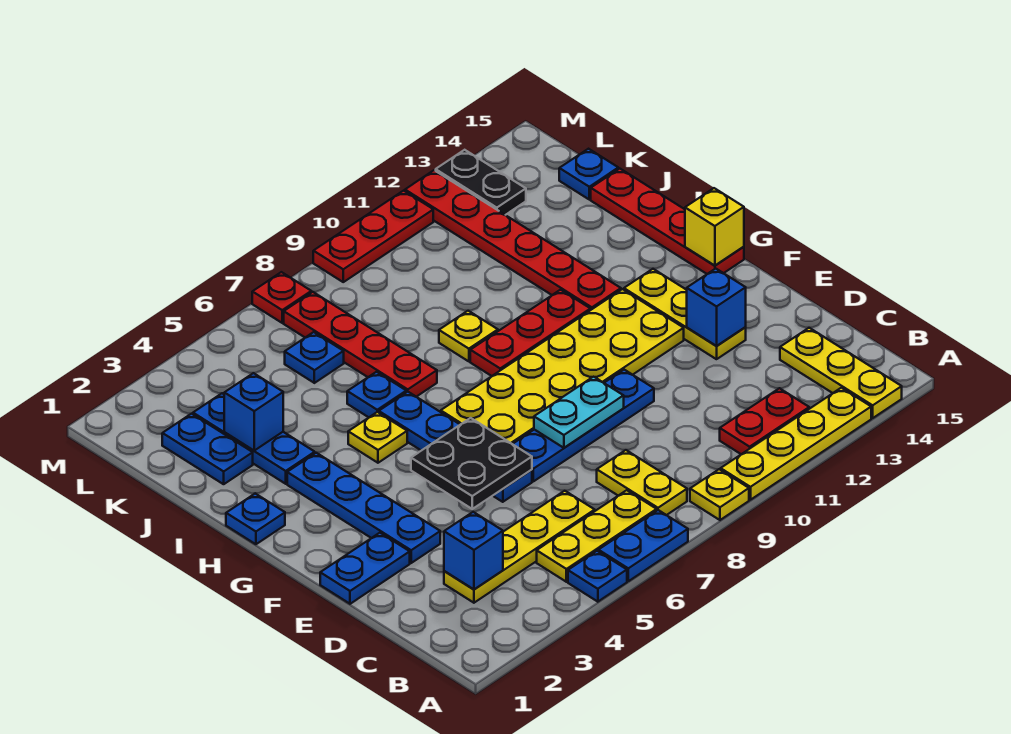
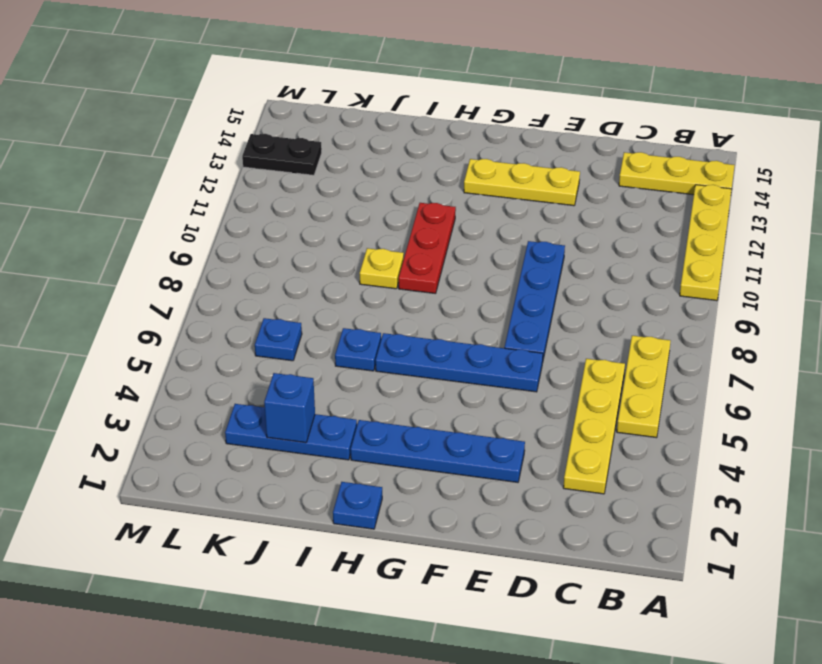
none -> blue plate A5 level 1
none -> blue plate A6:A7 level 1
none -> yellow plate A9 level 1
none -> yellow plate B8:C8 level 1

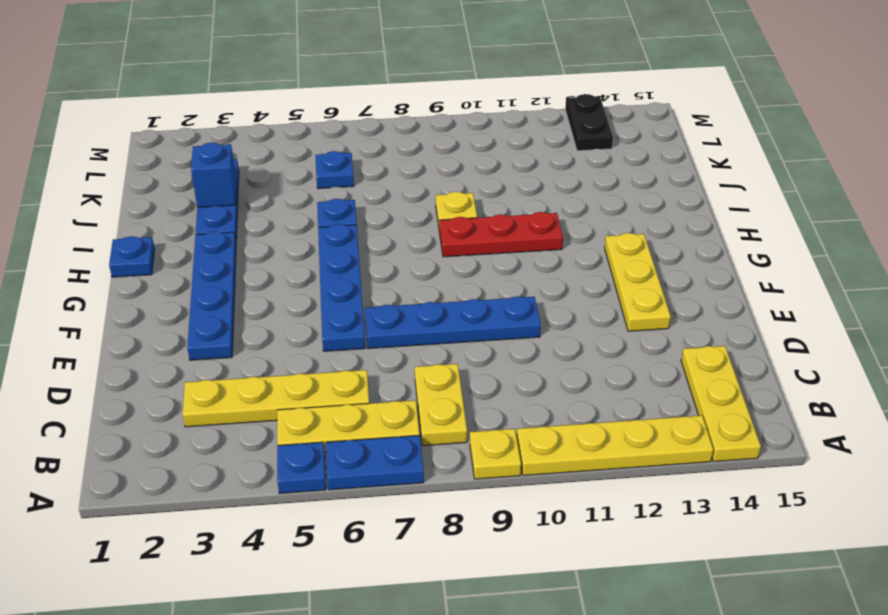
none -> red plate B11:B12 level 1
none -> blue plate E1:E2 level 1
none -> yellow plate F7:G12 level 1
none -> red plate G15:J15 level 1

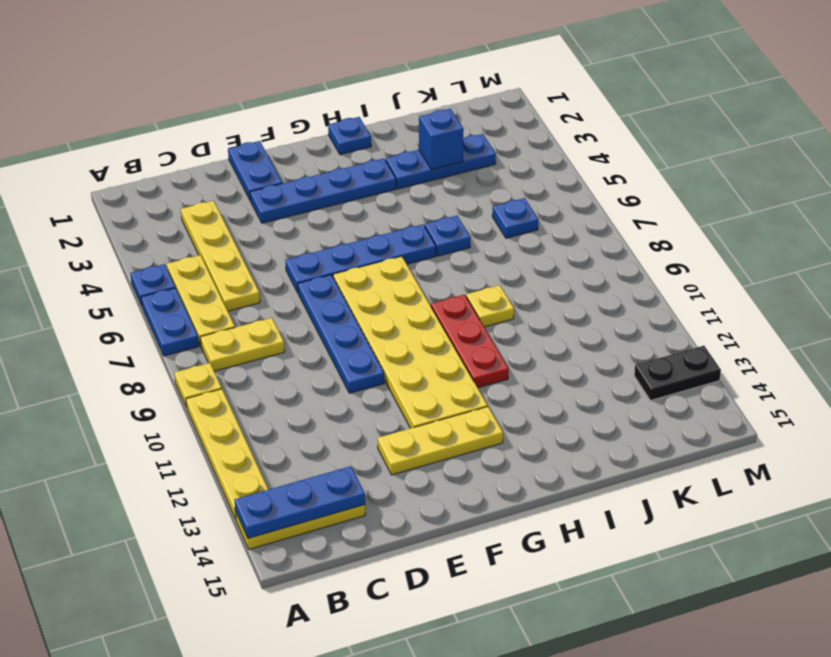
blue plate A14:C14 level 2 -> none
none -> red plate B11:B12 level 1
none -> red plate G15:J15 level 1
none -> yellow plate H5 level 1
none -> red plate H12:M12 level 1

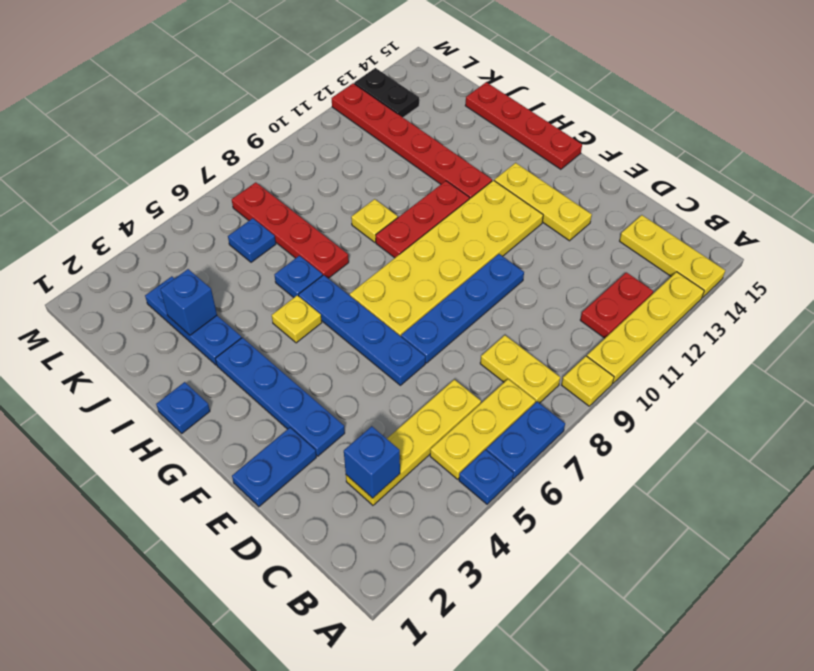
none -> blue plate J2:K2 level 1
none -> blue plate K15 level 1
none -> red plate M7 level 1
none -> red plate M9:M11 level 1

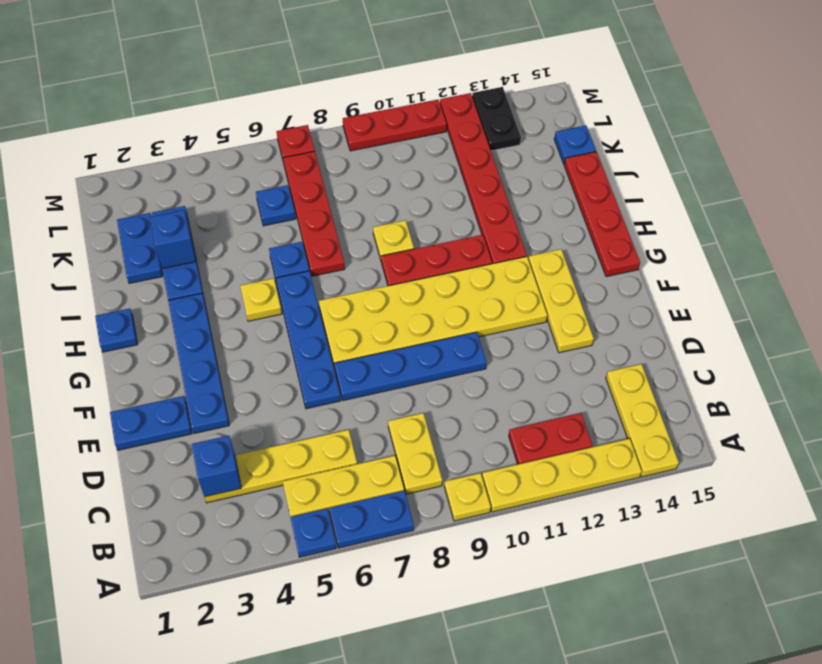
none -> black plate E5:F6 level 2
none -> cyan plate E8:E9 level 2
none -> blue brick E13 level 2
none -> yellow brick G15 level 2

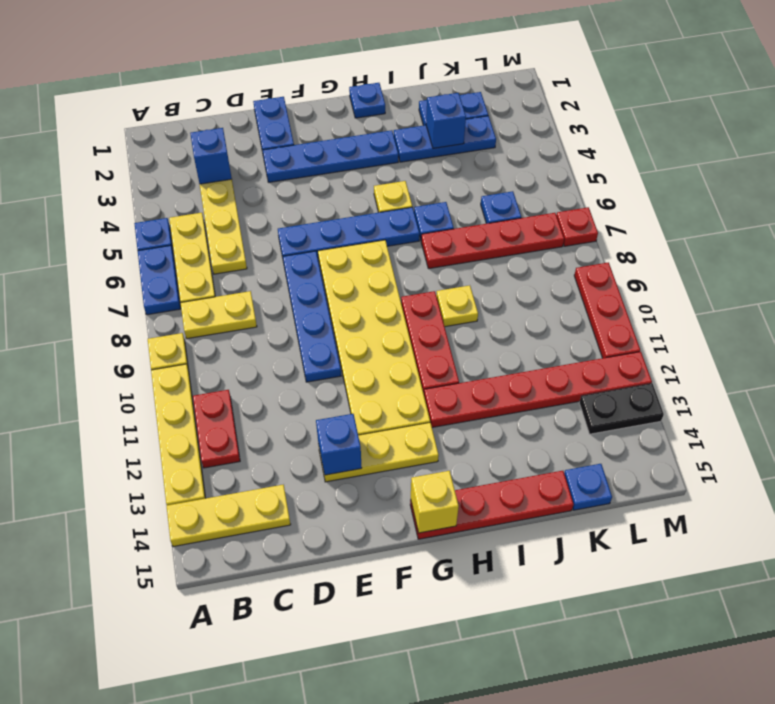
none -> black plate E5:F6 level 2
none -> cyan plate E8:E9 level 2

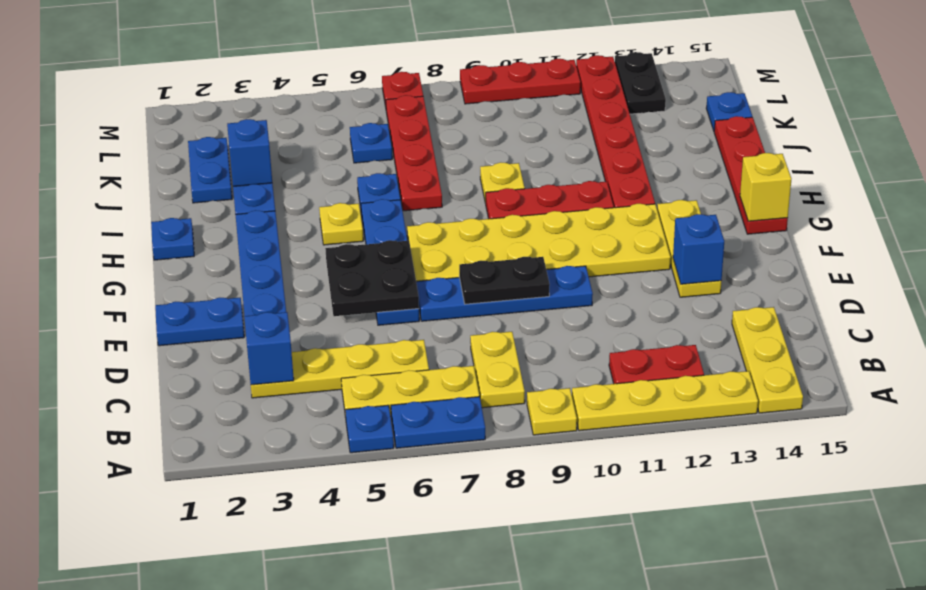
black plate E8:E9 level 2 -> cyan plate E8:E9 level 2

